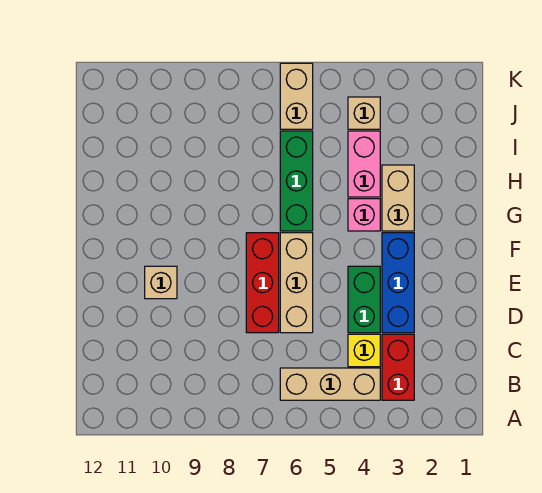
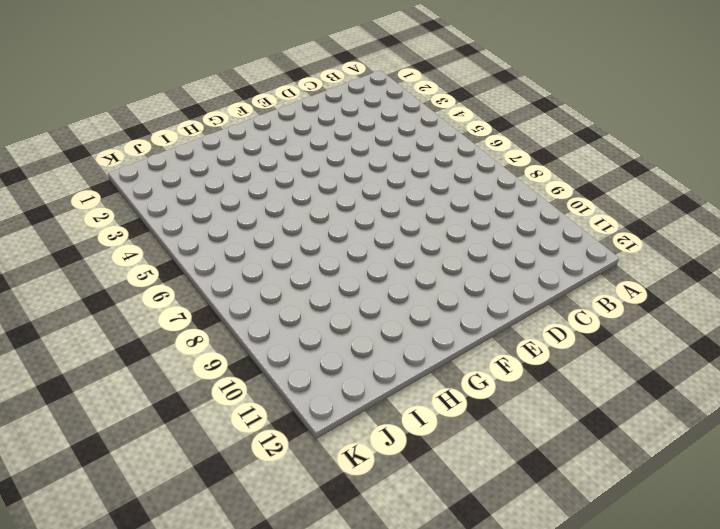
none -> red brick B3:C3 level 1
none -> tan brick B4:B6 level 1
none -> yellow brick C4 level 1

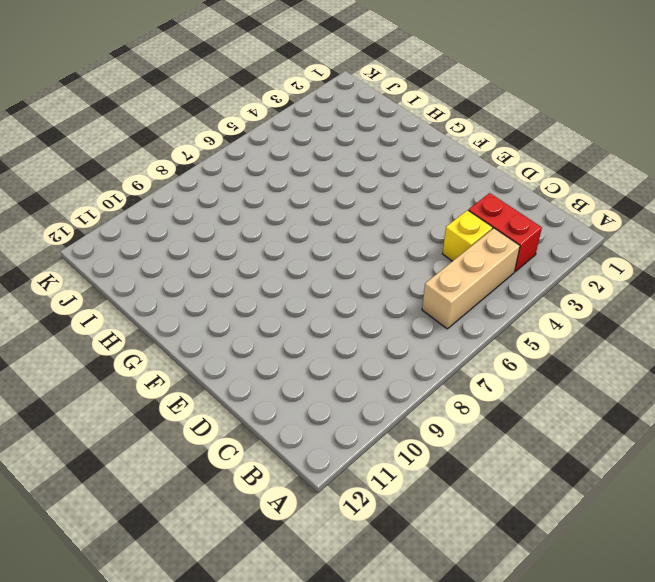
none -> blue brick D3:F3 level 1
none -> green brick D4:E4 level 1
none -> tan brick D6:F6 level 1

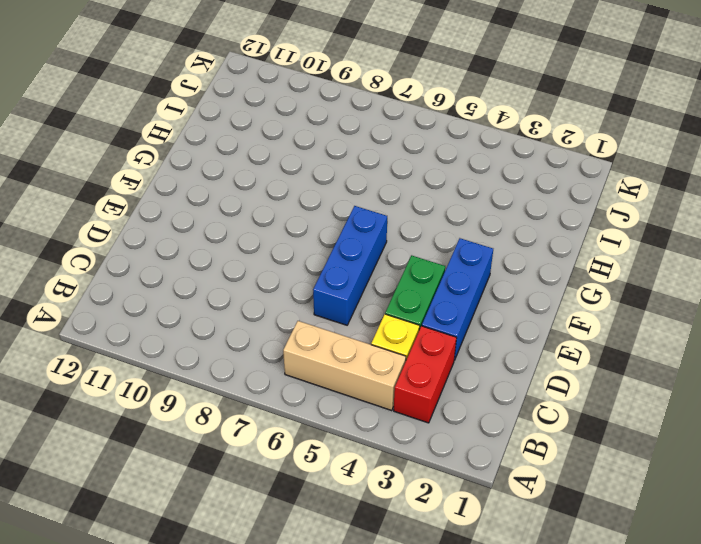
blue brick D6:F6 level 1 -> tan brick D6:F6 level 1
none -> red brick D7:F7 level 1
none -> tan brick E10 level 1
none -> tan brick G3:H3 level 1

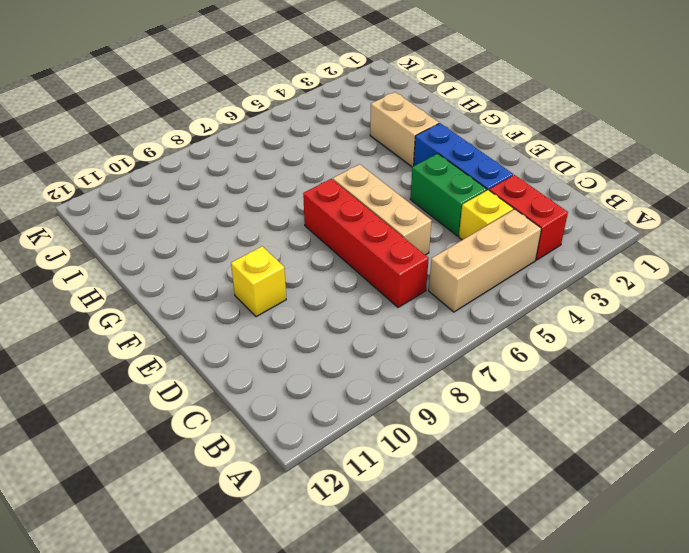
red brick C7:F7 level 1 -> red brick D7:F7 level 1
yellow brick E10 level 1 -> tan brick E10 level 1
none -> pink brick G4 level 1
none -> green brick G6:I6 level 1
none -> pink brick H4:I4 level 1

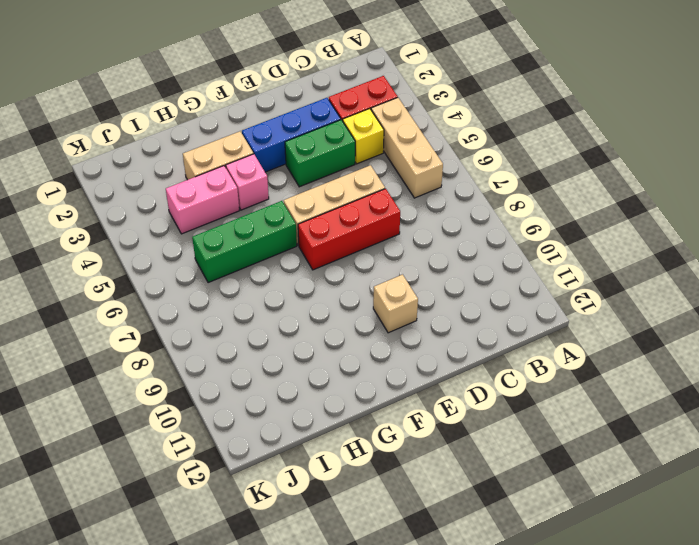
none -> tan brick J4 level 1
none -> tan brick J6:K6 level 1

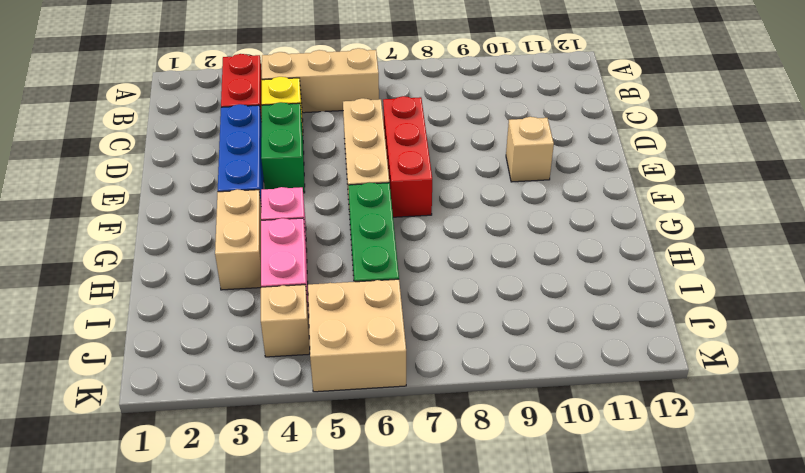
tan brick J5:K6 level 1 -> tan brick J6:K6 level 1

